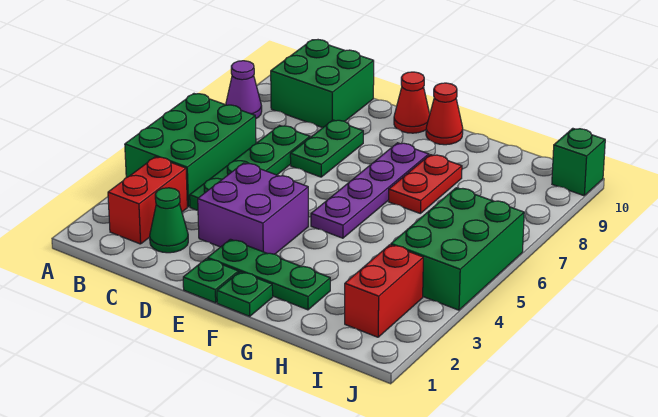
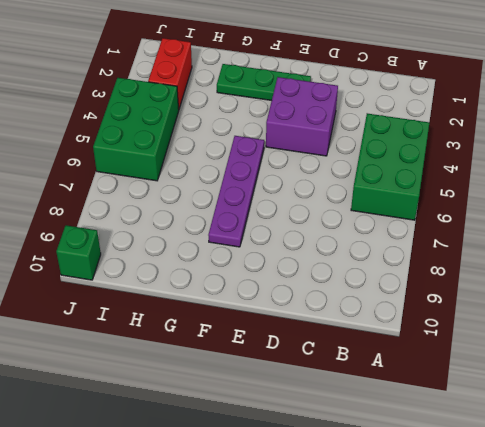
none -> purple cone A8 level 1
none -> red brick B2:B3 level 1
none -> green brick B9:C10 level 1

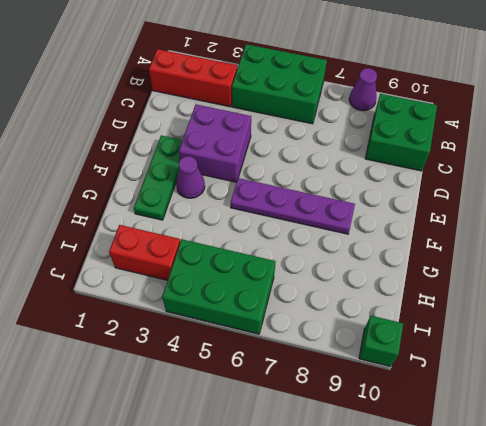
red brick B1:B3 level 1 -> red brick B2:B3 level 1
purple cone F3 level 1 -> none
none -> green cone C2 level 1
none -> green plate C4:C7 level 1
none -> green plate D7:D8 level 1

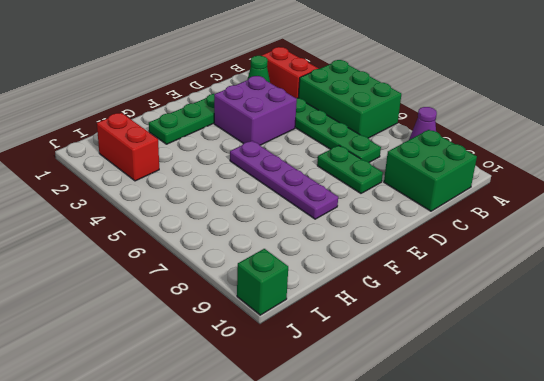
none -> green plate E1 level 1
none -> red cone E10 level 1
none -> green plate F1 level 1

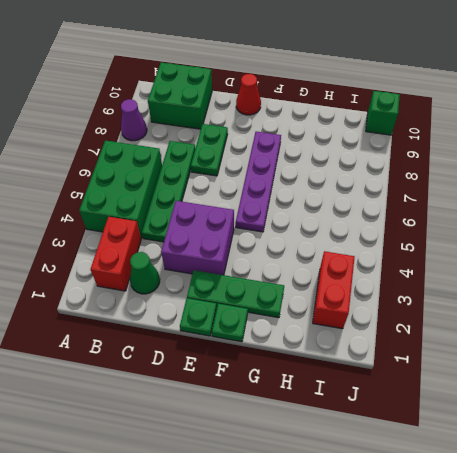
none -> red cone F10 level 1
none -> red plate G7:G8 level 1
none -> green brick I4:J6 level 1

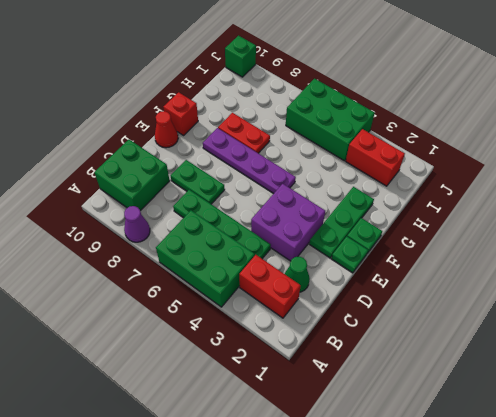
red brick F10 level 1 -> red cone F10 level 1

